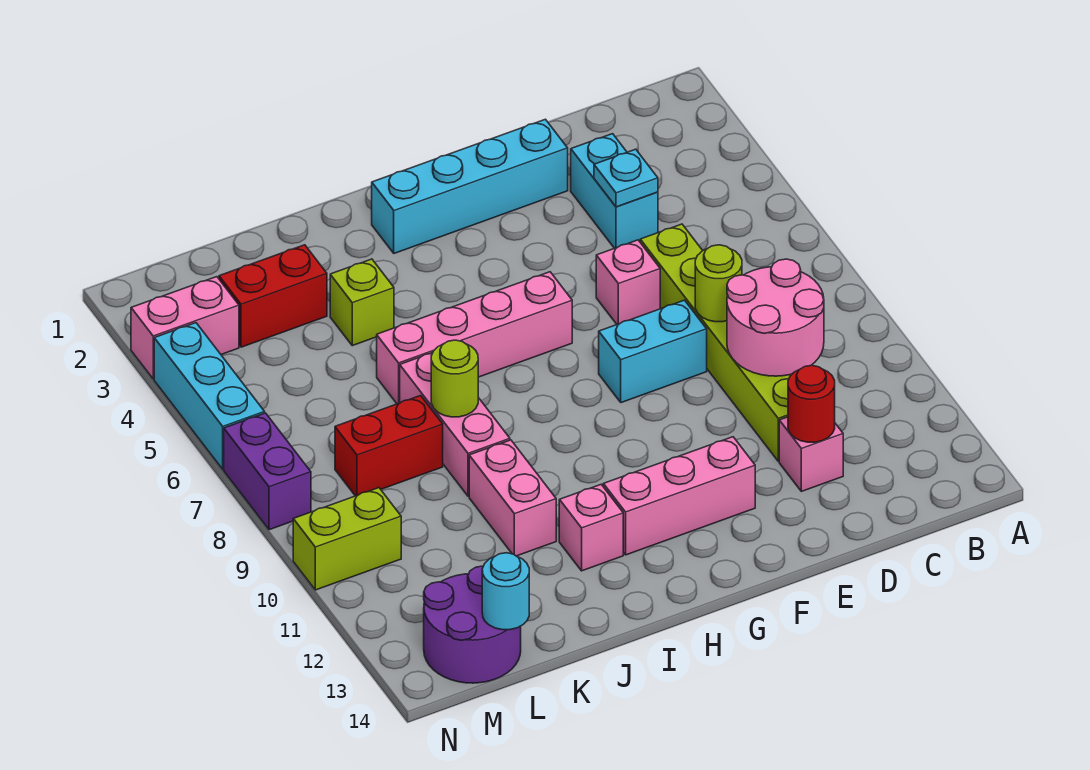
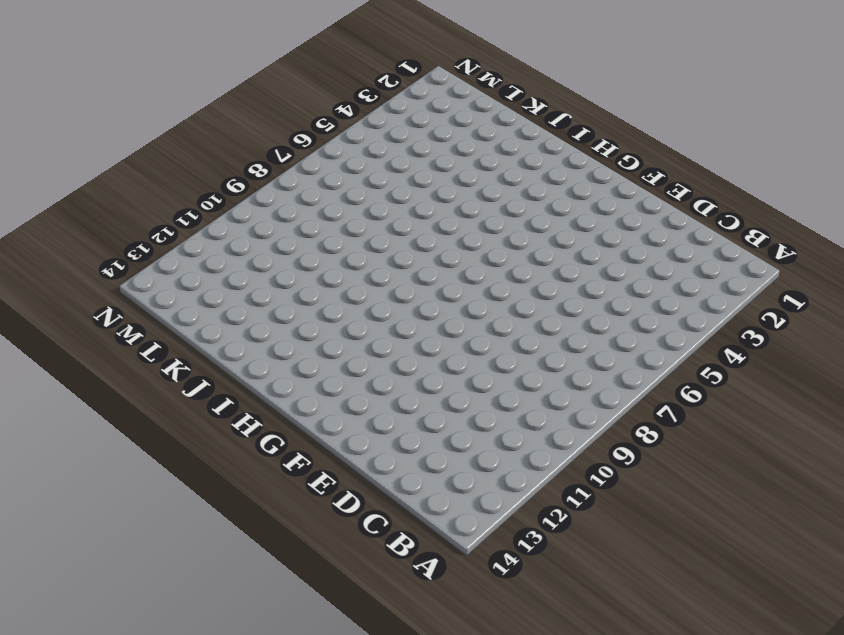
none -> cyan brick D3:D4 level 1
none -> lime brick D6:D11 level 1
none -> pink brick D12 level 1

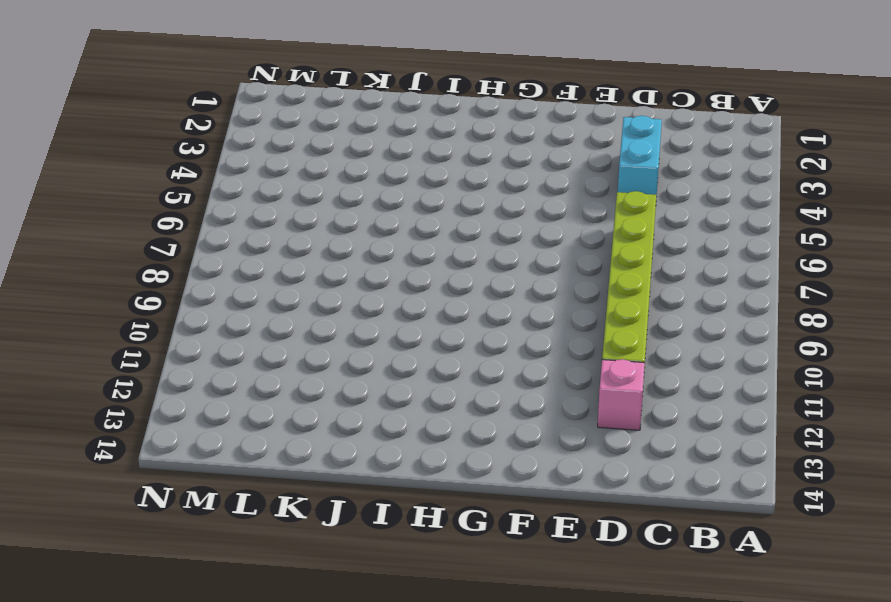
none -> cyan brick E2:H2 level 1
none -> pink brick E6 level 1
none -> cyan brick E8:F8 level 1

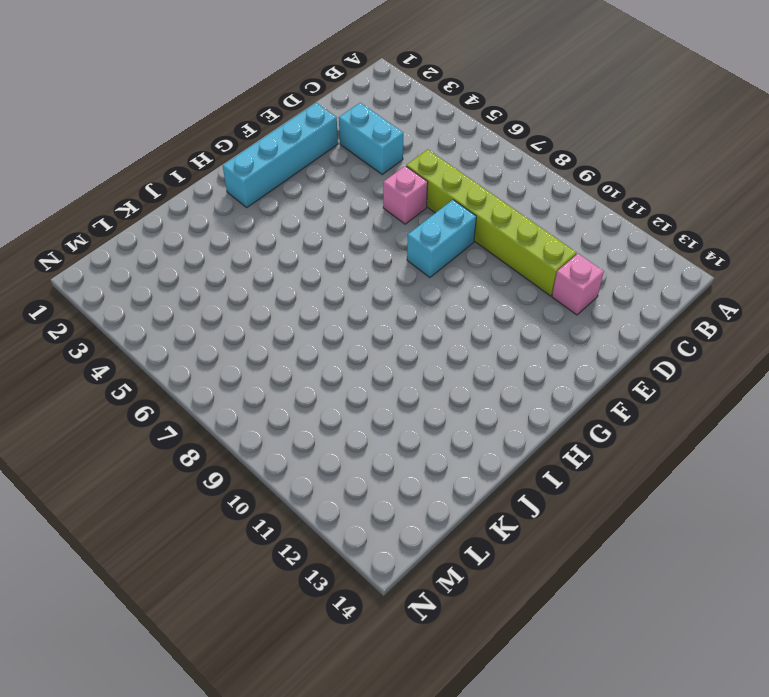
none -> pink brick F12:H12 level 1
none -> pink brick G6:J6 level 1
none -> pink brick I12 level 1

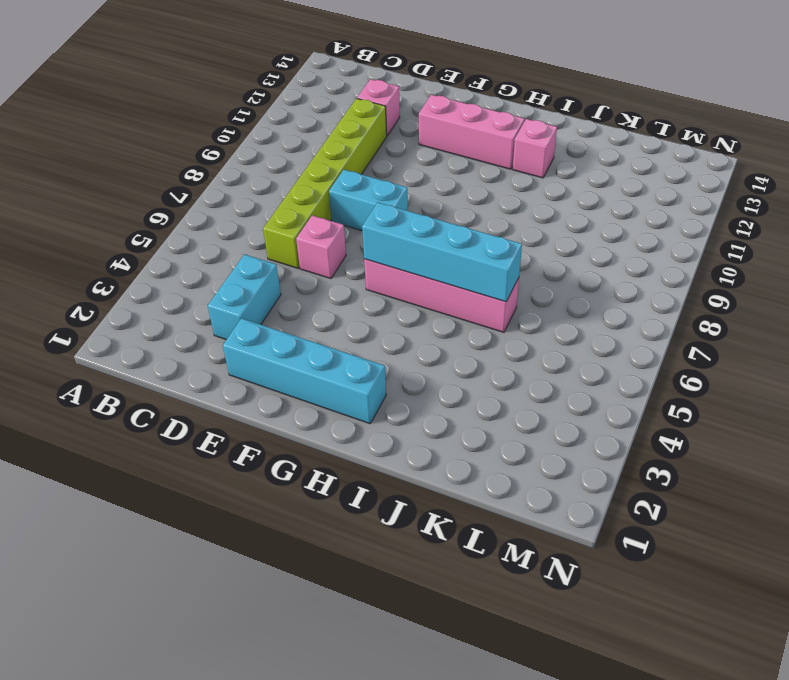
cyan brick G6:J6 level 2 -> none
none -> lime brick J4 level 1
none -> pink brick J7:J9 level 1
none -> pink brick J10:J11 level 1

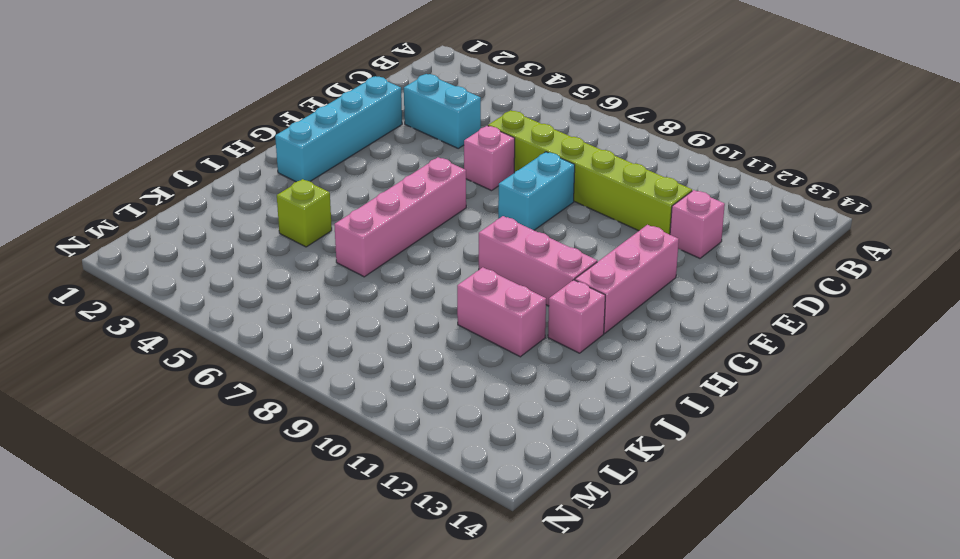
pink brick H9:H11 level 1 -> pink brick J7:J9 level 1
none -> red brick K3:L3 level 1
none -> red brick K8:L8 level 1
none -> purple round brick L13:M14 level 1

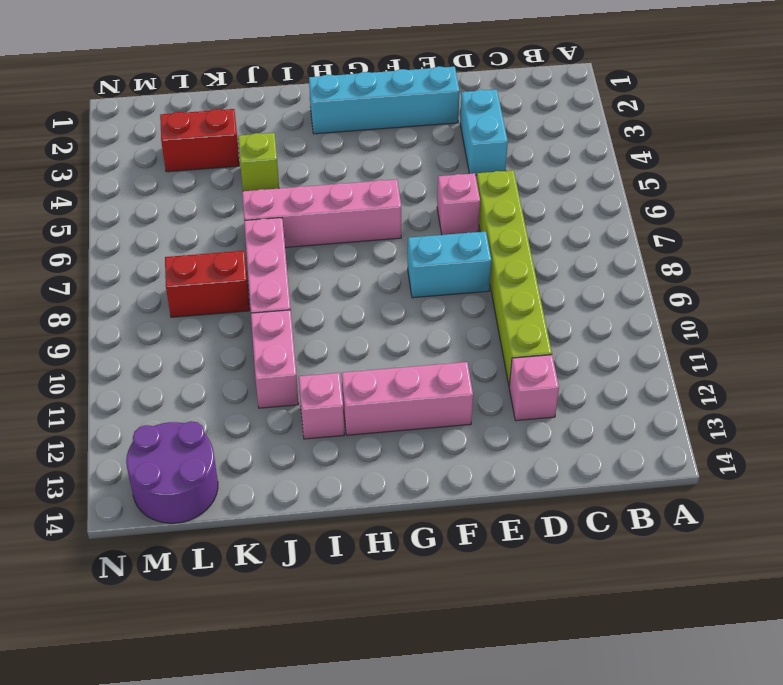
none -> pink brick M3:N3 level 1
none -> lime brick M10:N10 level 1
none -> cyan brick N4:N6 level 1

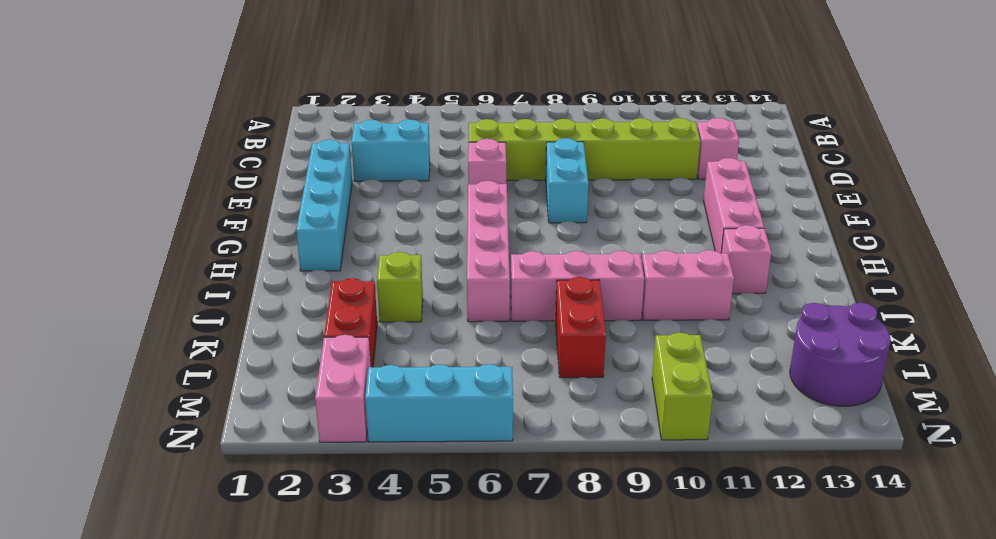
none -> purple brick N7:N8 level 1
none -> pink round brick C9:D10 level 2
none -> cyan plate D4 level 2

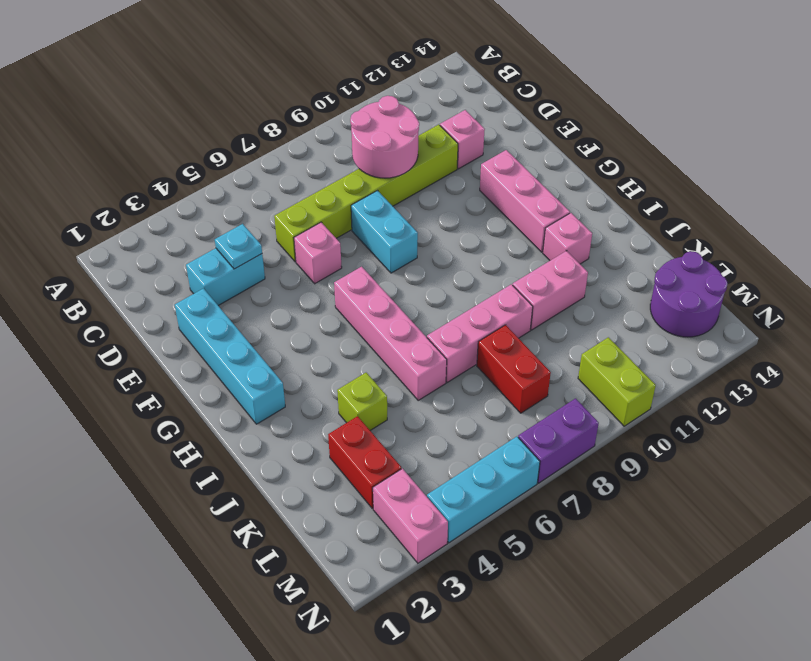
none -> lime round brick D8 level 2
none -> red round brick D12 level 2
none -> lime round brick J8 level 2

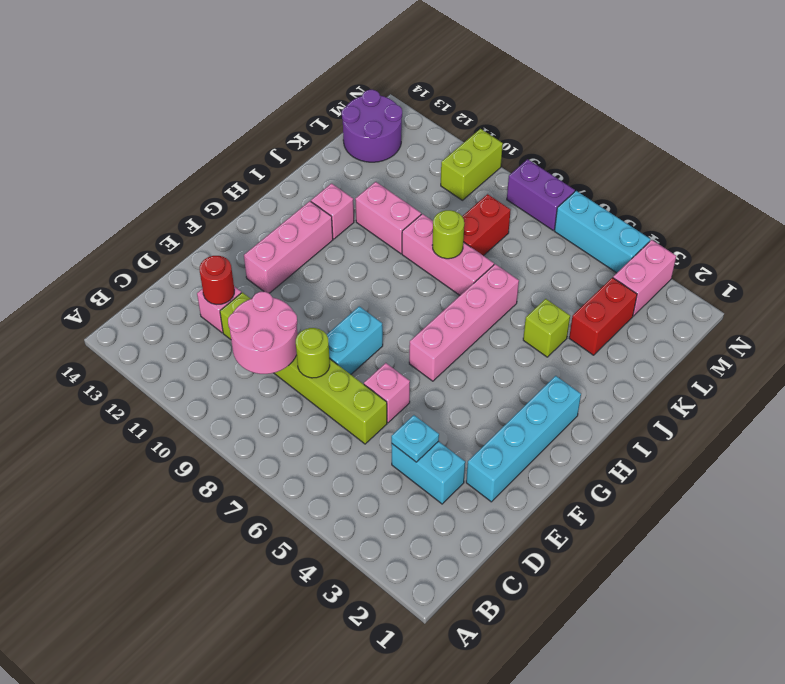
none -> cyan round brick L14 level 2

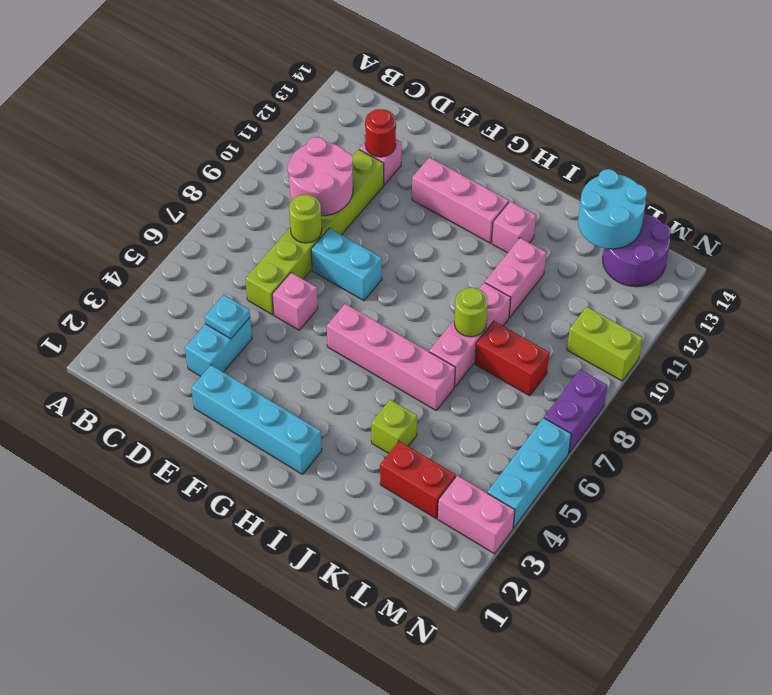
cyan round brick K13:L14 level 2 -> cyan round brick L14 level 2

